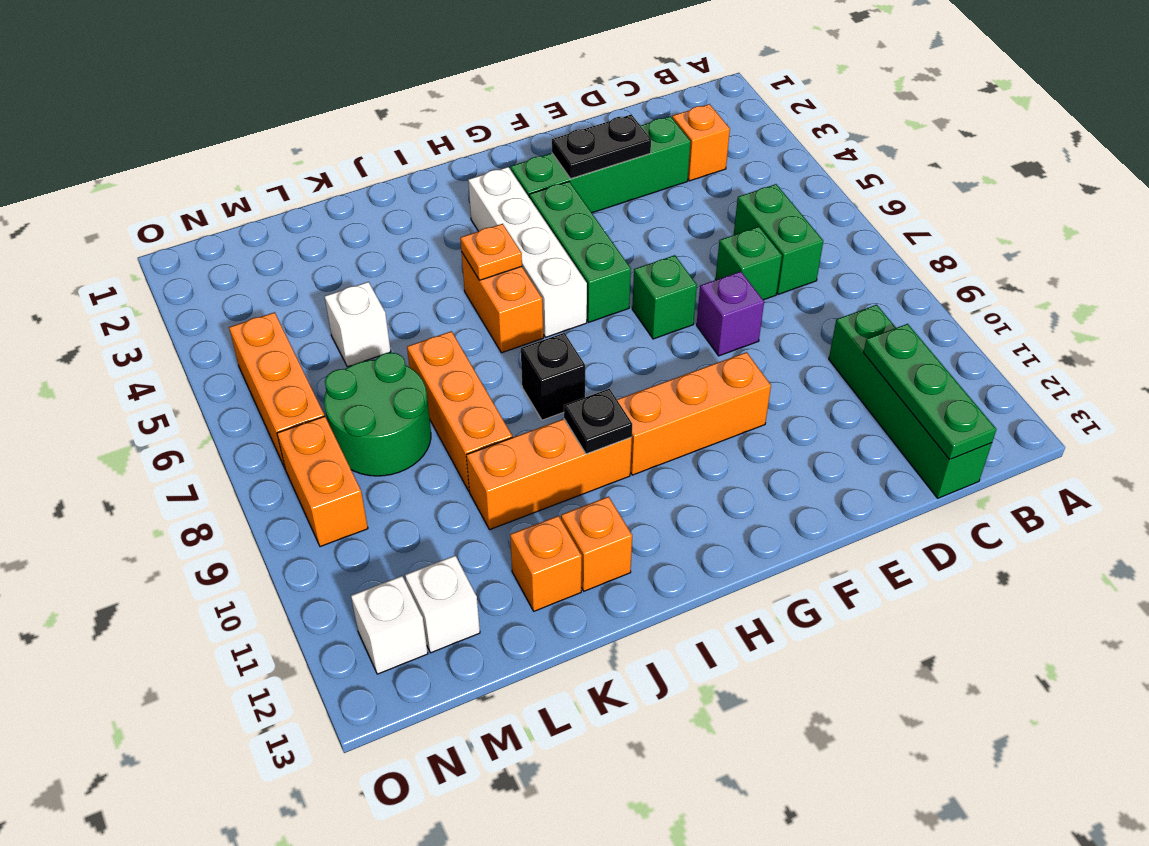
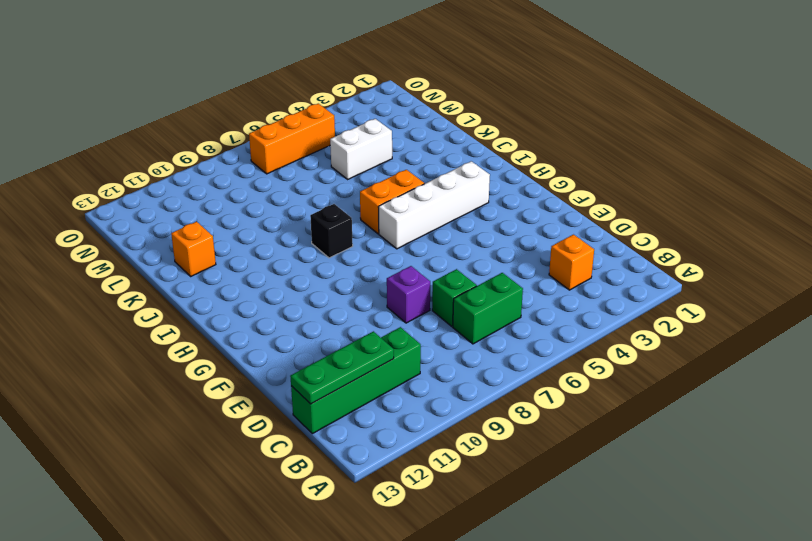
white brick L4:L5 level 1 -> white brick L5 level 1
none -> green brick D3:G3 level 1
none -> green brick F7 level 1
none -> orange brick F10:H10 level 1

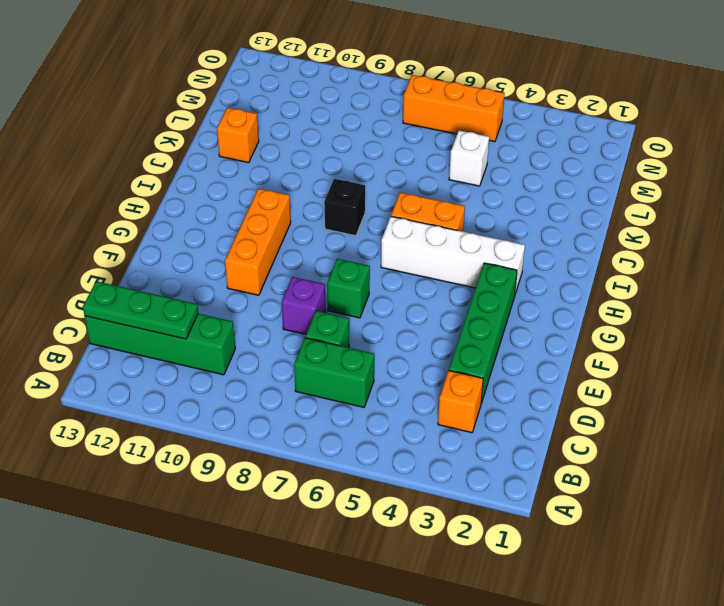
none -> green brick G4:G6 level 1
none -> orange brick I10:K10 level 1
none -> orange brick J12 level 1

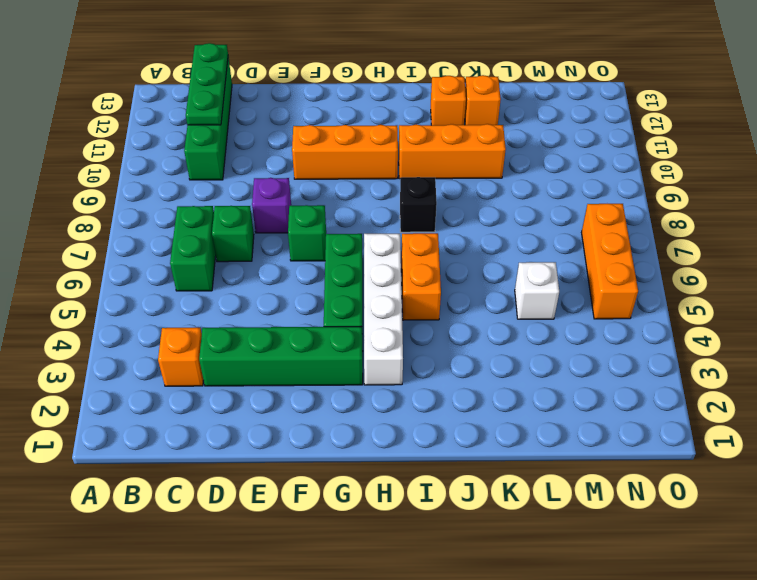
none -> orange brick K7:K9 level 1
none -> green round brick L7:M8 level 1
none -> white brick M12 level 1

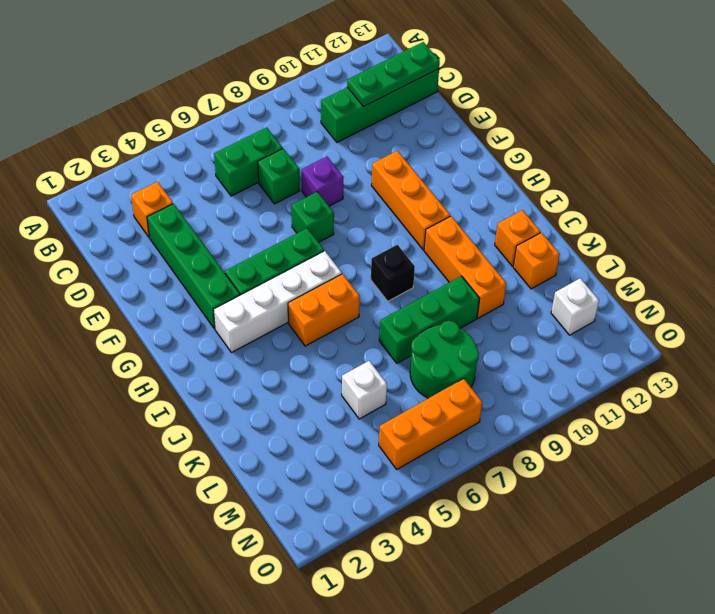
green brick K7:K9 level 1 -> orange brick K7:K9 level 1
none -> orange brick N8:N9 level 1
none -> white brick N12 level 1
none -> black plate E3:F3 level 2

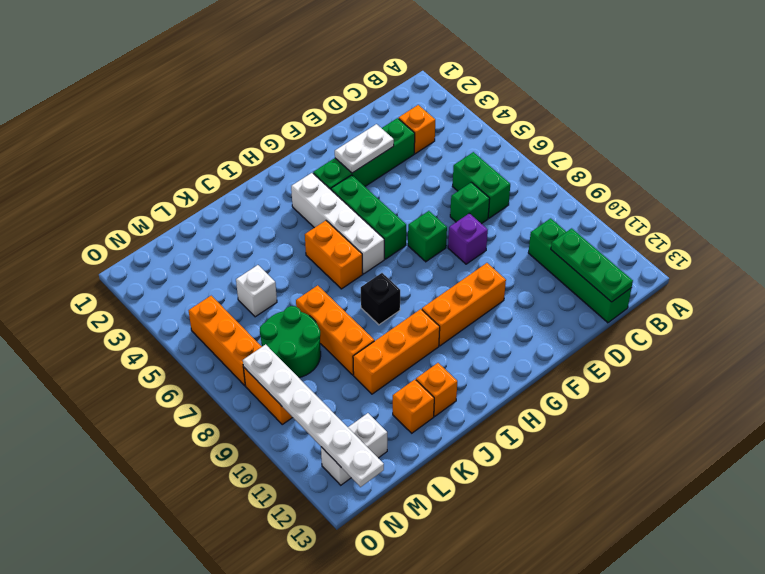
white plate E3:F3 level 2 -> black plate E3:F3 level 2
white plate N8:N13 level 2 -> none
none -> orange plate I5 level 2
none -> black plate I10 level 2

